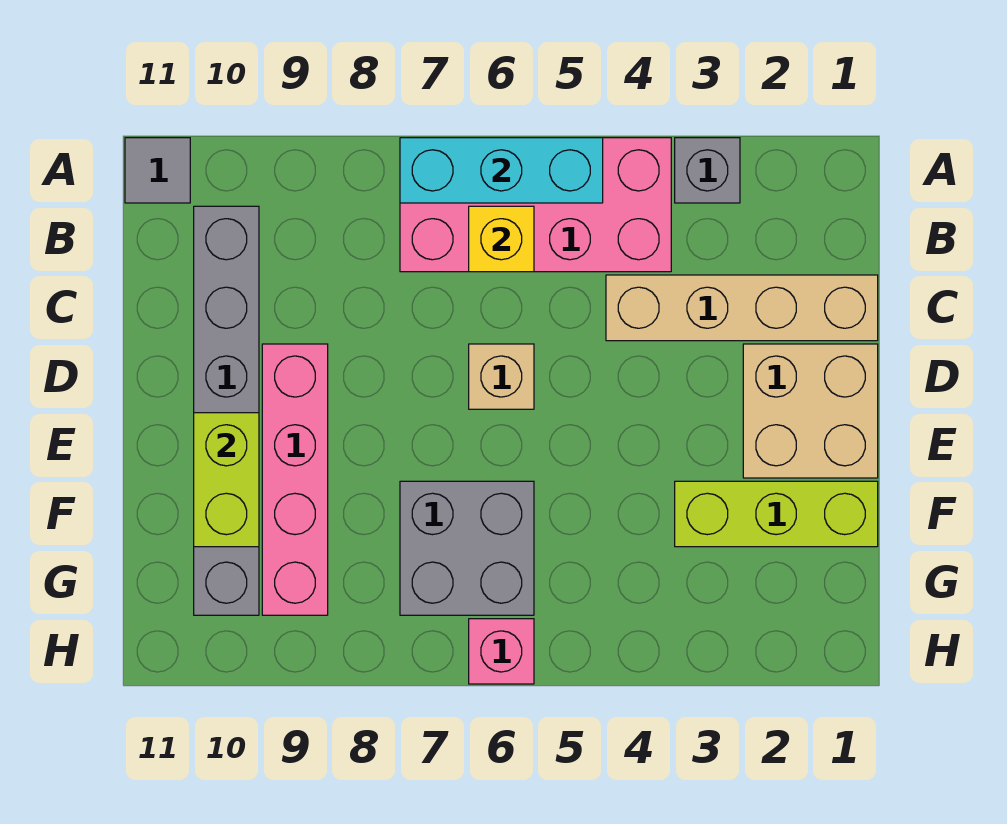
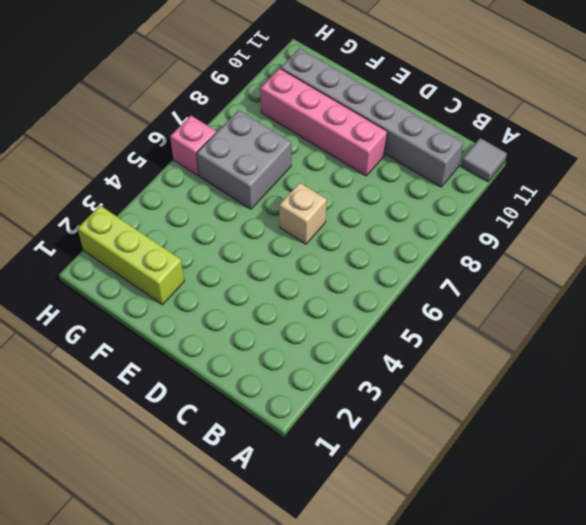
lime brick F2:H2 level 1 -> lime brick F1:F3 level 1
none -> grey brick A3 level 1
none -> pink brick A4:B7 level 1
none -> tan brick C1:C4 level 1

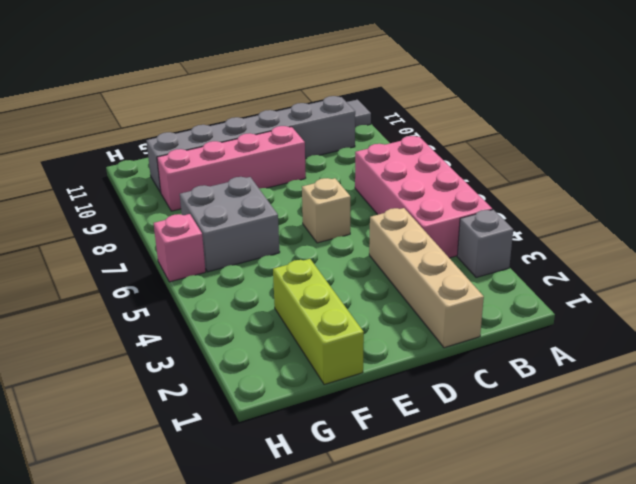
none -> tan brick D1:E2 level 1
none -> cyan brick A5:A7 level 2
none -> yellow brick B6 level 2

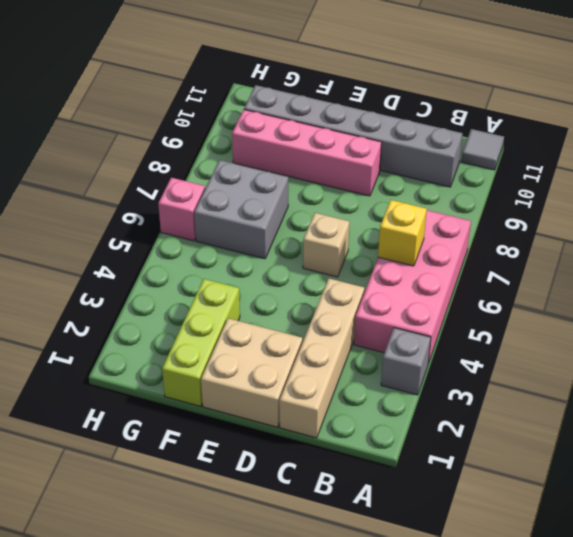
none -> cyan brick A5:A7 level 2
none -> lime brick E10:F10 level 2

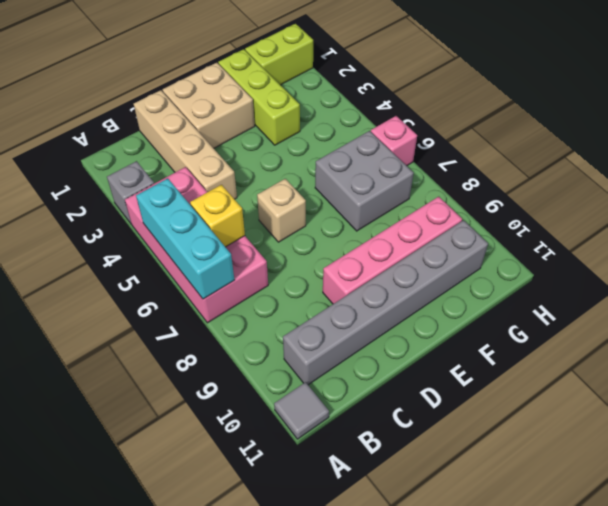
lime brick G1:H1 level 1 -> lime brick E10:F10 level 2

